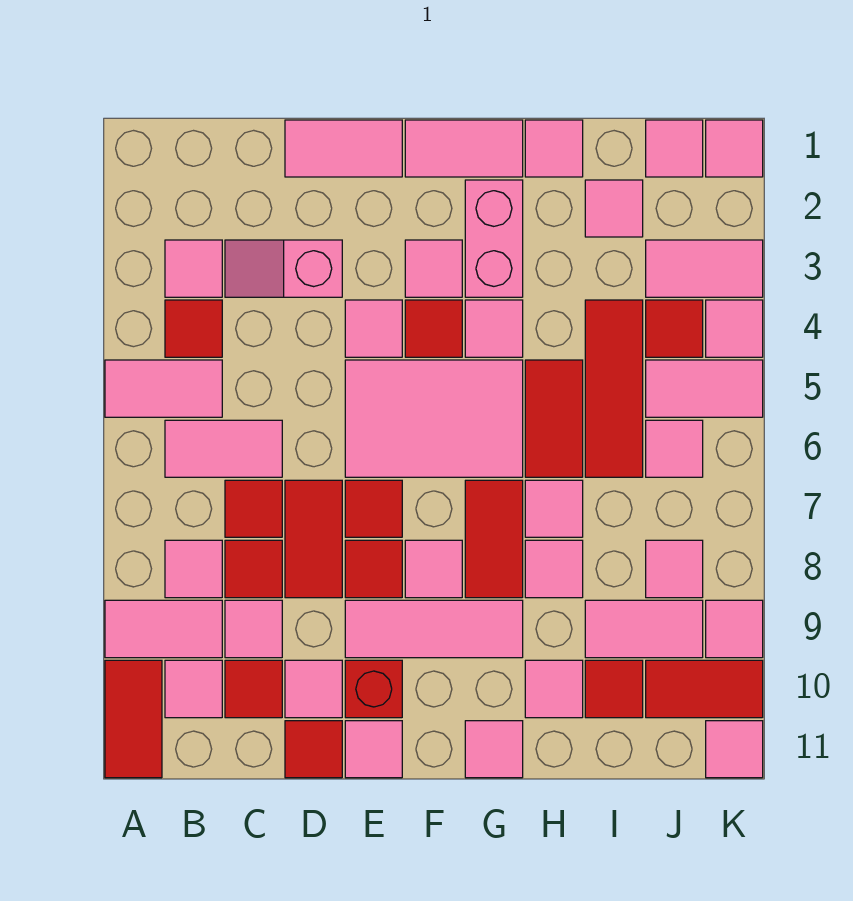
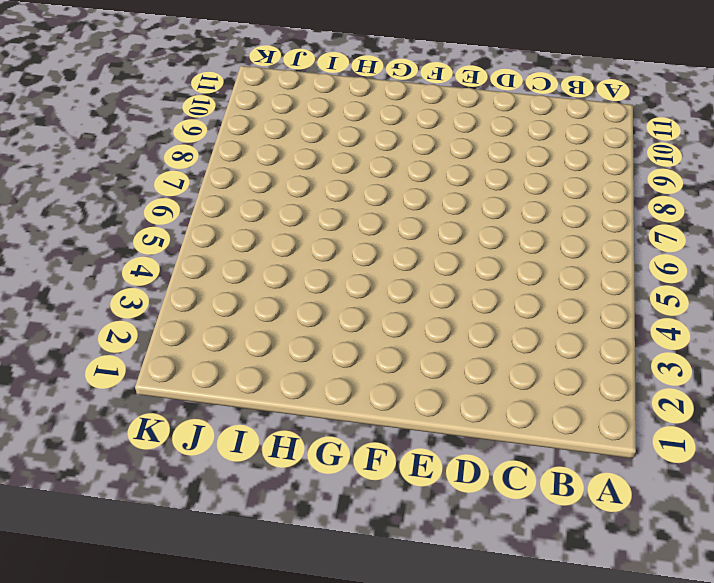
none -> pink tile A5:B5 level 1
none -> pink tile A9:B9 level 1
none -> red tile A10:A11 level 1
none -> pink tile B3 level 1

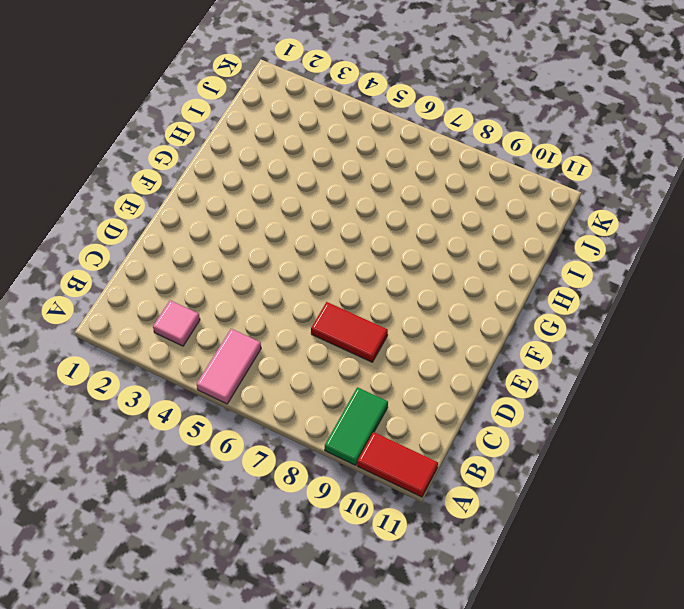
green tile A9:B9 level 1 -> pink tile A9:B9 level 1
none -> red tile B4 level 1
none -> pink tile B6:C6 level 1
none -> pink tile B8 level 1
none -> pink tile B10 level 1

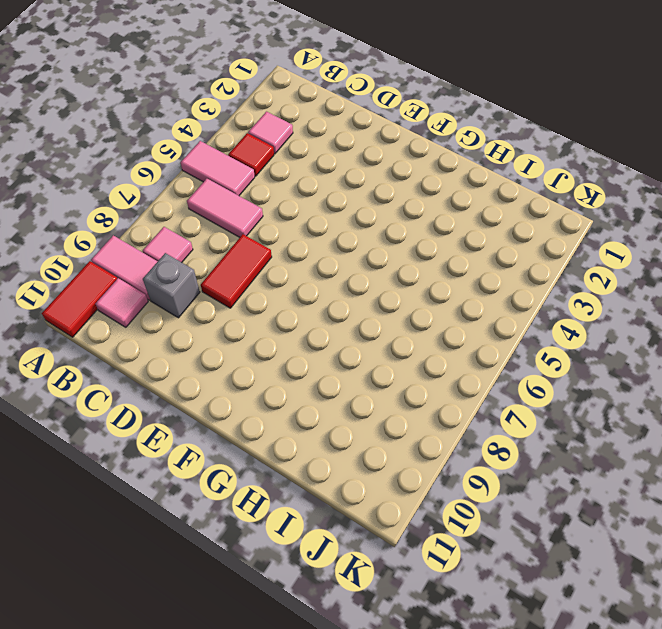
grey brick C9 level 1 -> pink tile C9 level 1
none -> pink slope C3:D3 level 1 top D
none -> red tile C7 level 1
none -> red tile C8 level 1
none -> red tile C10 level 1

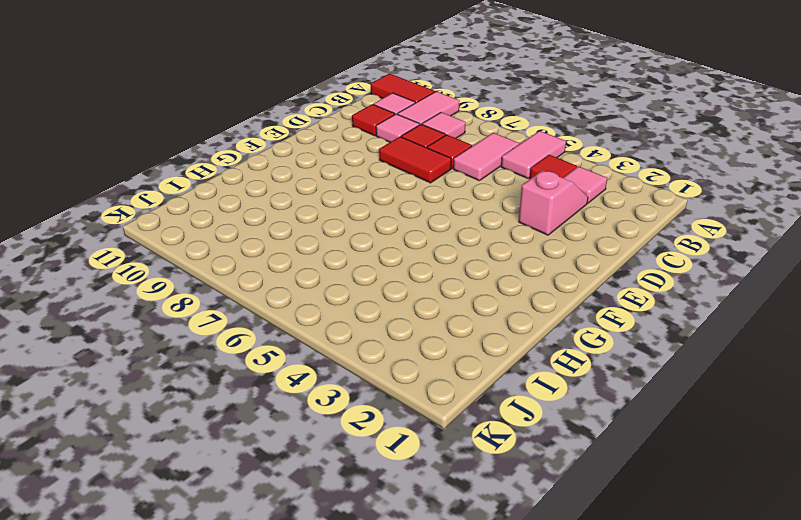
none -> pink tile D1:E1 level 1
none -> pink tile D10 level 1
none -> red tile D11 level 1
none -> pink tile E4 level 1

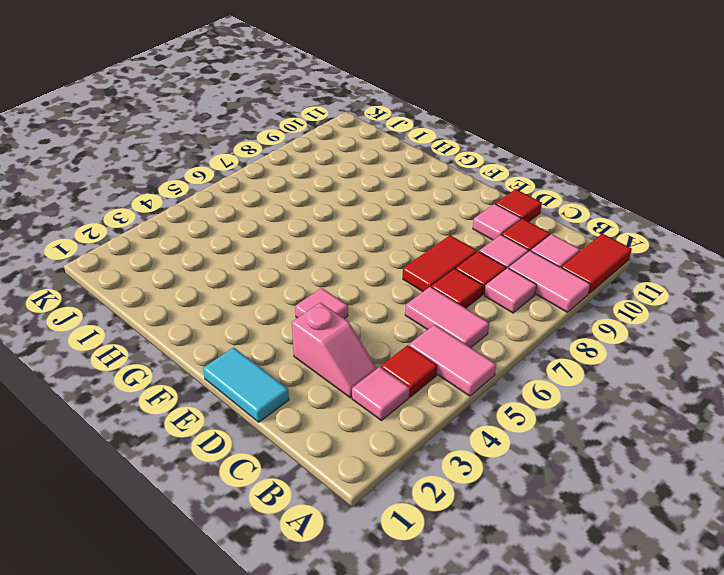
cyan tile D1:E1 level 1 -> pink tile D1:E1 level 1
none -> pink tile E5:G6 level 1
none -> red tile E7 level 1
none -> red tile E8 level 1
none -> pink tile E9:G9 level 1

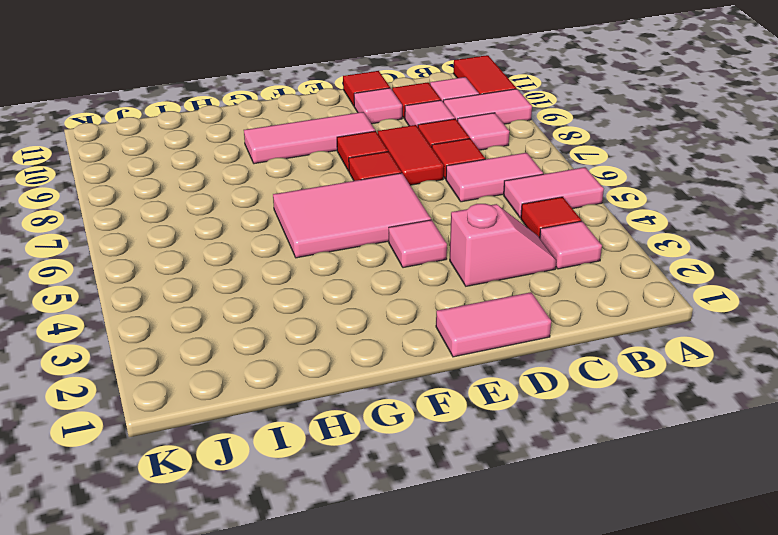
none -> red brick E10 level 1
none -> pink tile E11 level 1
none -> pink tile F1:G1 level 1
none -> pink tile F3 level 1

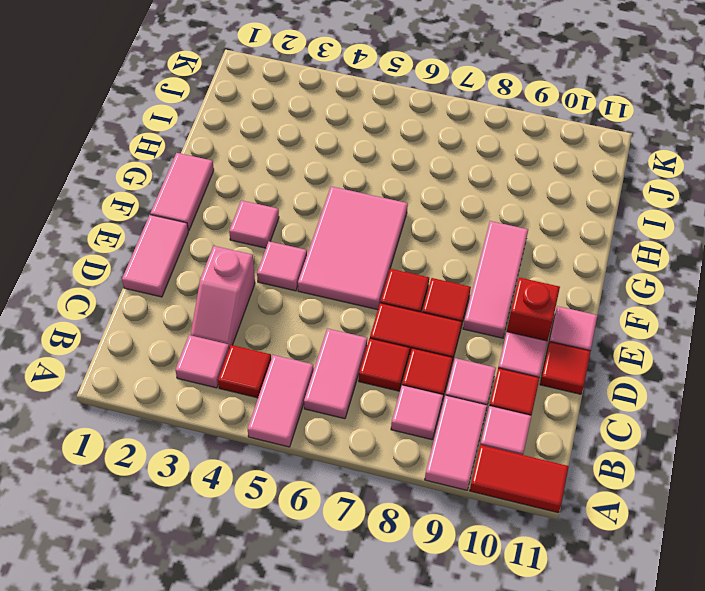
none -> red tile F4 level 1
none -> pink tile F8 level 1
none -> pink brick G2:G3 level 1
none -> pink tile G4 level 1

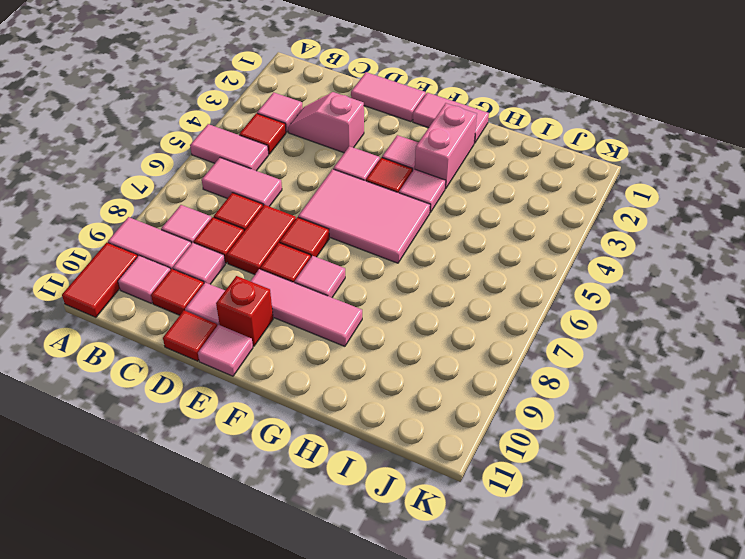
none -> red tile G7:G8 level 1
none -> pink tile G11 level 1
none -> pink tile H1 level 1
none -> red tile H5:H6 level 1

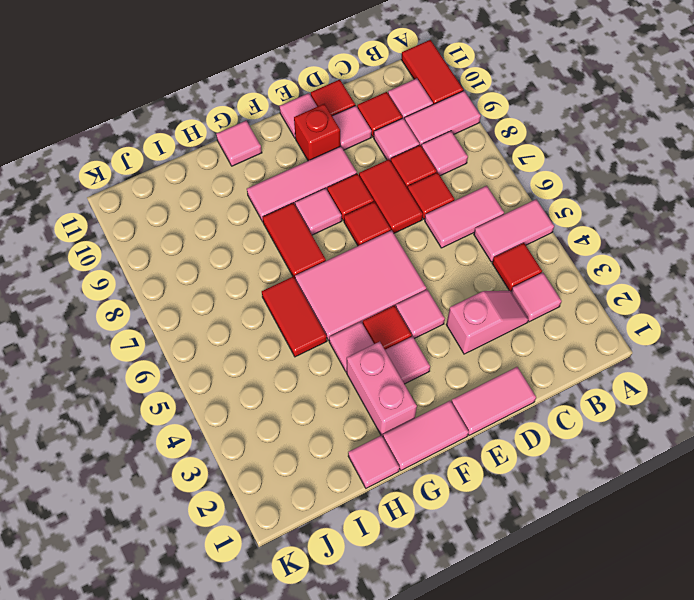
none -> pink tile H7 level 1
none -> pink tile H8 level 1
none -> pink tile H10 level 1
none -> pink tile I2 level 1

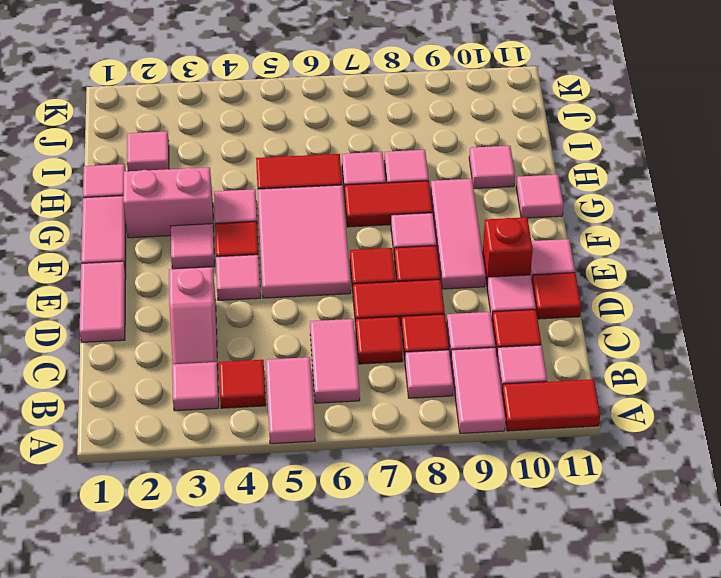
none -> red tile I4:I6 level 1
none -> pink tile I9:J9 level 1
none -> red tile I10 level 1
none -> pink tile J1 level 1

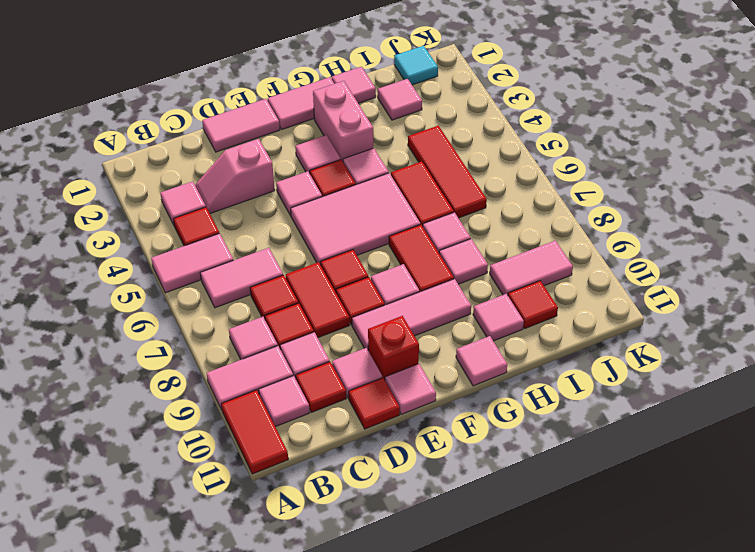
cyan tile J1 level 1 -> pink tile J1 level 1
none -> pink tile J3:K3 level 1
none -> red tile J4 level 1
none -> pink tile J5:K5 level 1
none -> pink tile J6 level 1

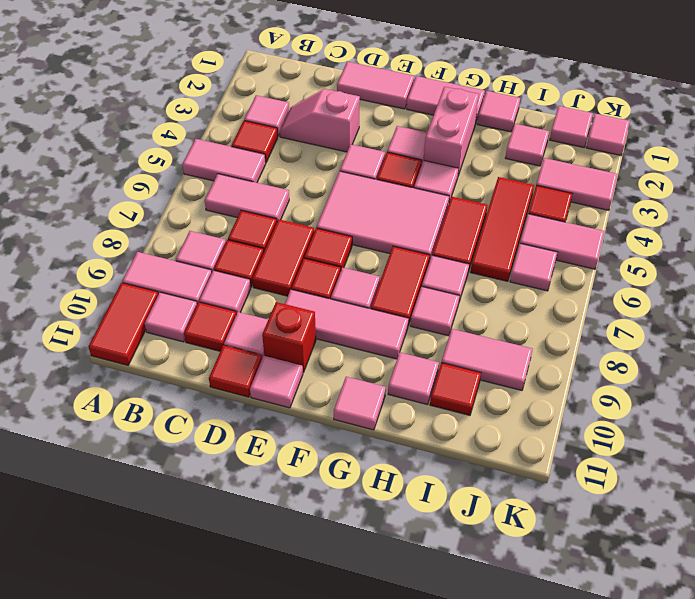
none -> pink tile J8 level 1
none -> red tile J10:K10 level 1
none -> pink tile K4 level 1
none -> pink tile K9 level 1

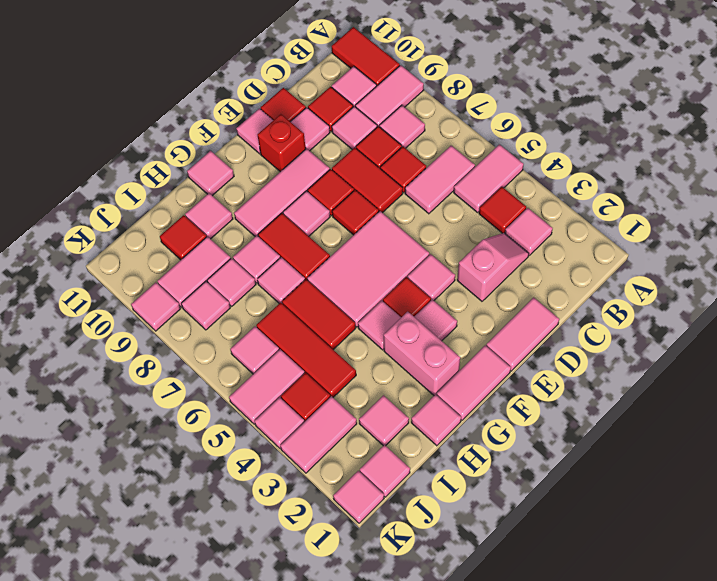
pink tile I8 level 1 -> pink tile K11 level 1
none -> red tile J10:K10 level 1

